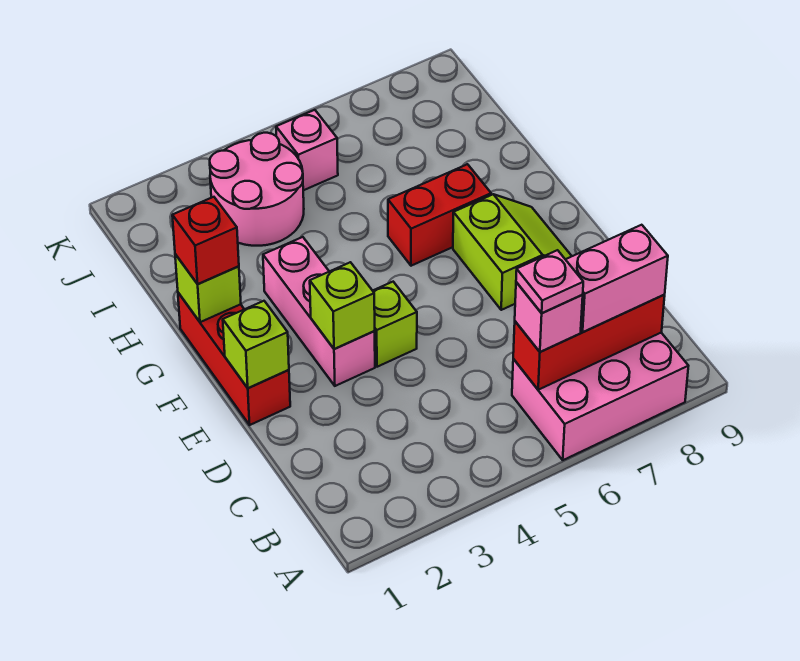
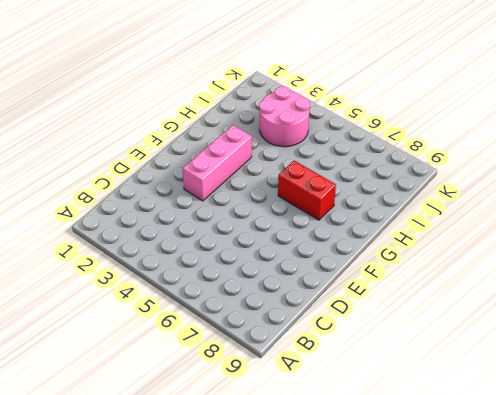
none -> pink brick A6:B8 level 1
none -> red brick E1:G1 level 1
none -> lime brick E4 level 1

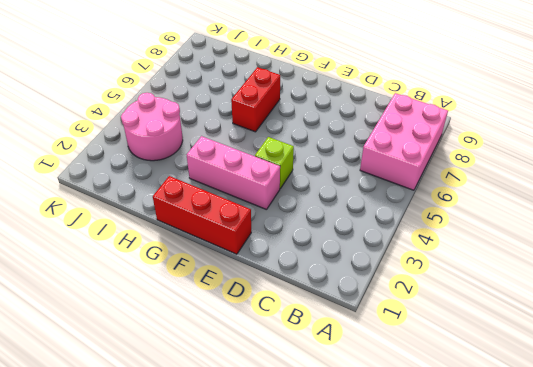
none -> lime slope E7:F8 level 1 top 7
none -> pink brick J5 level 1
none -> red brick B6:B8 level 2

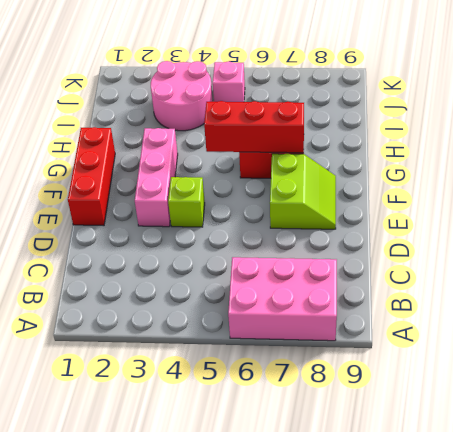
red brick G5:G7 level 2 -> red brick B6:B8 level 2
none -> lime brick E1 level 2
none -> lime brick E3 level 2
none -> lime brick G1 level 2

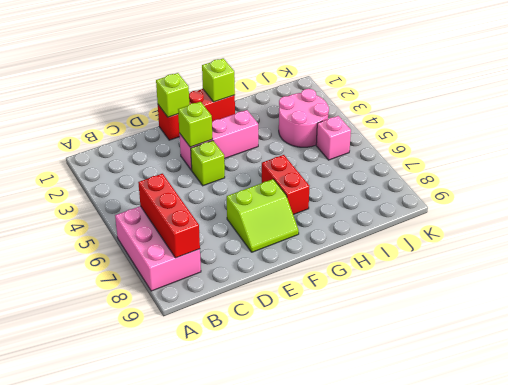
none -> pink brick B6 level 3
none -> pink brick B7:B8 level 3
none -> red brick G1 level 3

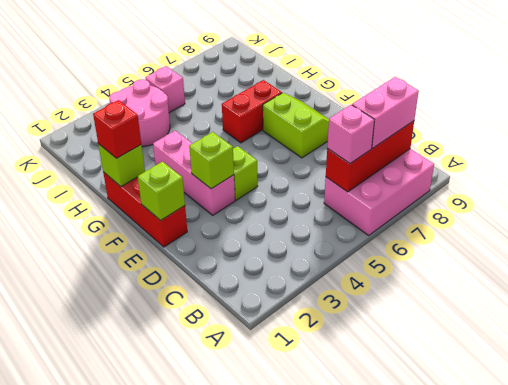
none -> pink plate B6 level 4

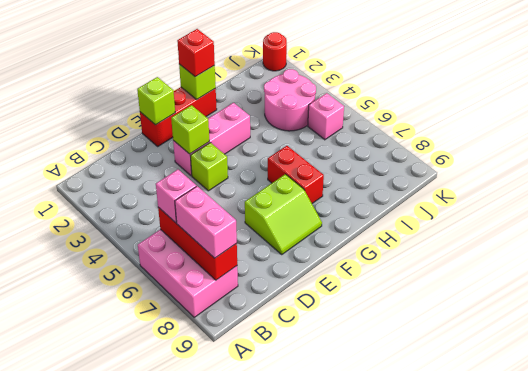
red round brick K1 level 1 -> none
none -> pink plate B6 level 4

